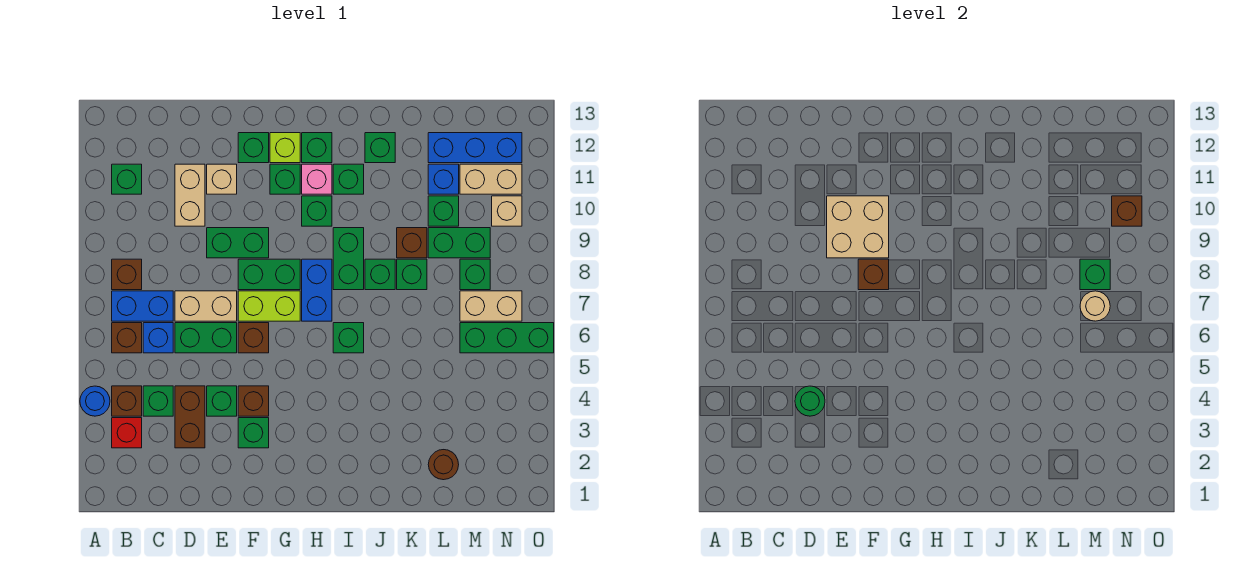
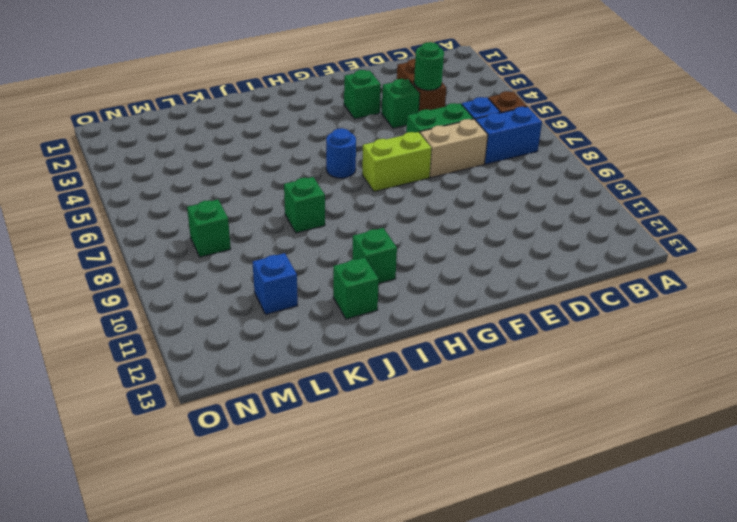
blue round brick H6 level 1 -> blue round brick A4 level 1
none -> red brick B3 level 1
none -> brown brick B4 level 1
none -> brown brick B8 level 1
none -> green brick B11 level 1

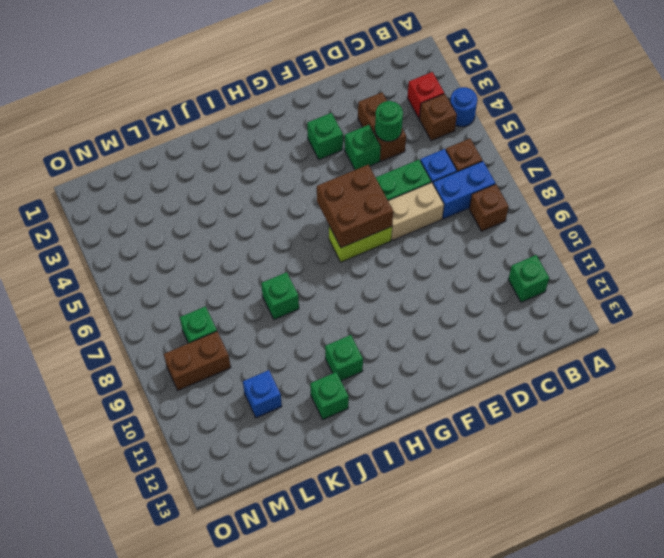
brown brick F6:G7 level 2 -> none
brown brick M9:N9 level 1 -> green brick L9:M9 level 1
none -> green brick C4 level 1
none -> tan brick D10:D11 level 1
none -> green brick E9:F9 level 1
none -> tan brick E11 level 1

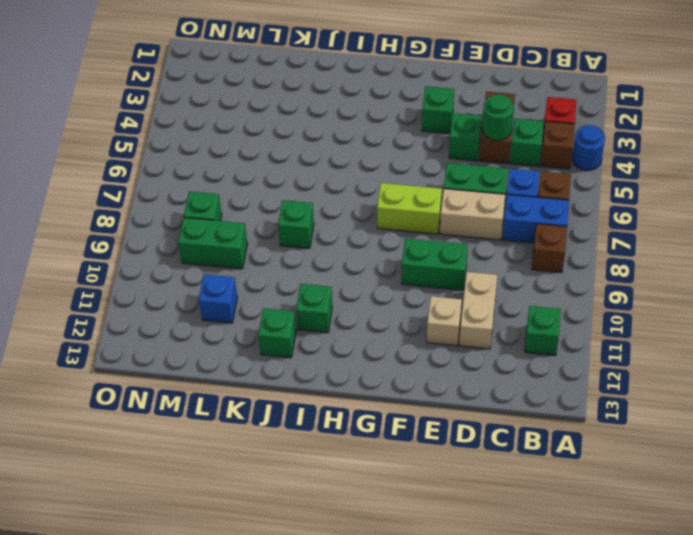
none -> brown brick F4 level 1
none -> brown brick F6 level 1
none -> green brick F8:G8 level 1
none -> green brick F12 level 1

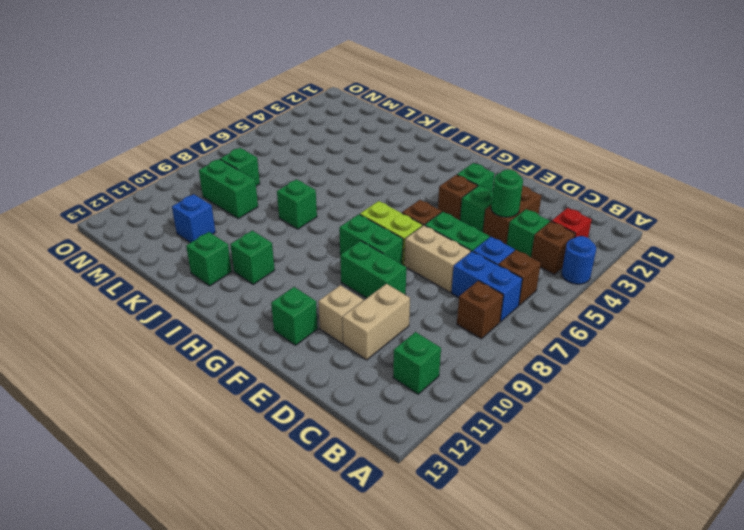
none -> green brick G11 level 1
none -> lime brick G12 level 1
none -> blue brick H7:H8 level 1
none -> green brick H10 level 1

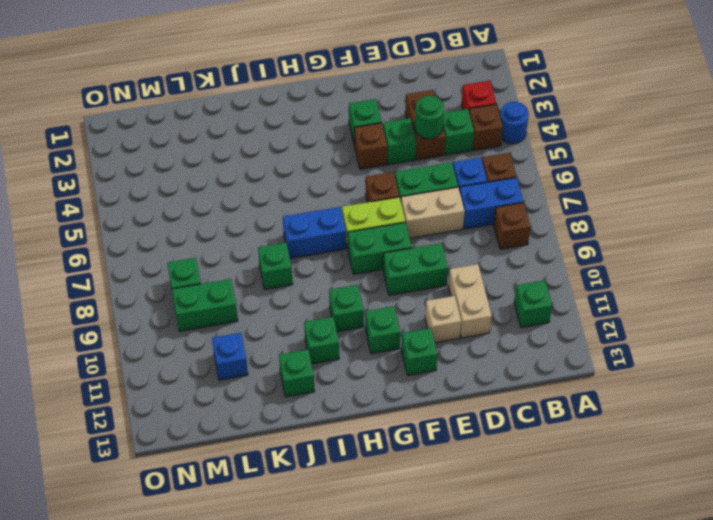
blue brick H7:I7 level 1 -> blue brick H7:H8 level 1
none -> lime brick G12 level 1
none -> pink brick H11 level 1
none -> green brick H12 level 1
none -> green brick I6 level 1

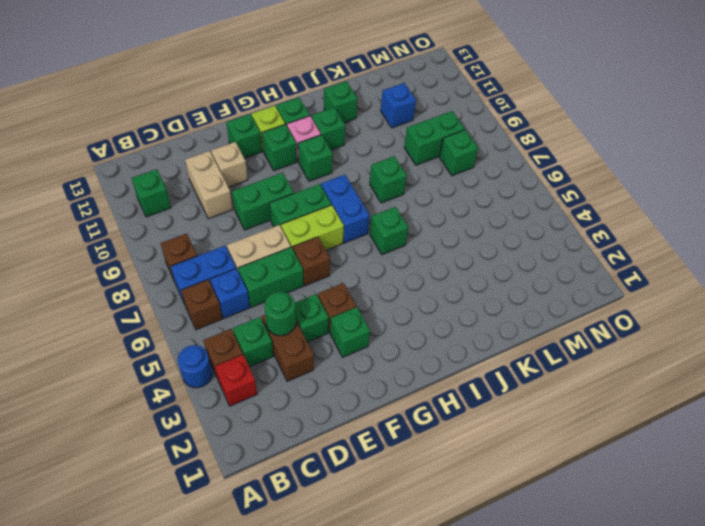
none -> green brick I8:I9 level 1
none -> green brick K8 level 1
none -> brown brick K9 level 1
none -> brown round brick L2 level 1

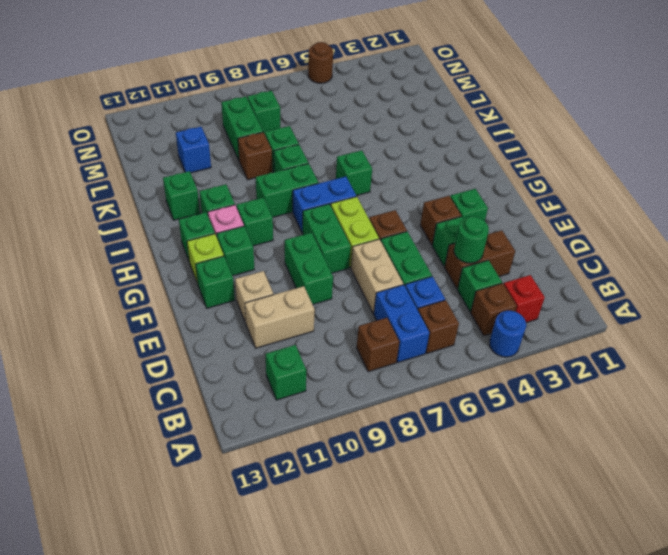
brown round brick O5 level 1 -> brown round brick L2 level 1
none -> green brick L10 level 1
none -> blue brick L12:N12 level 1
none -> green brick M6:O6 level 1
none -> tan brick M7:N7 level 1

